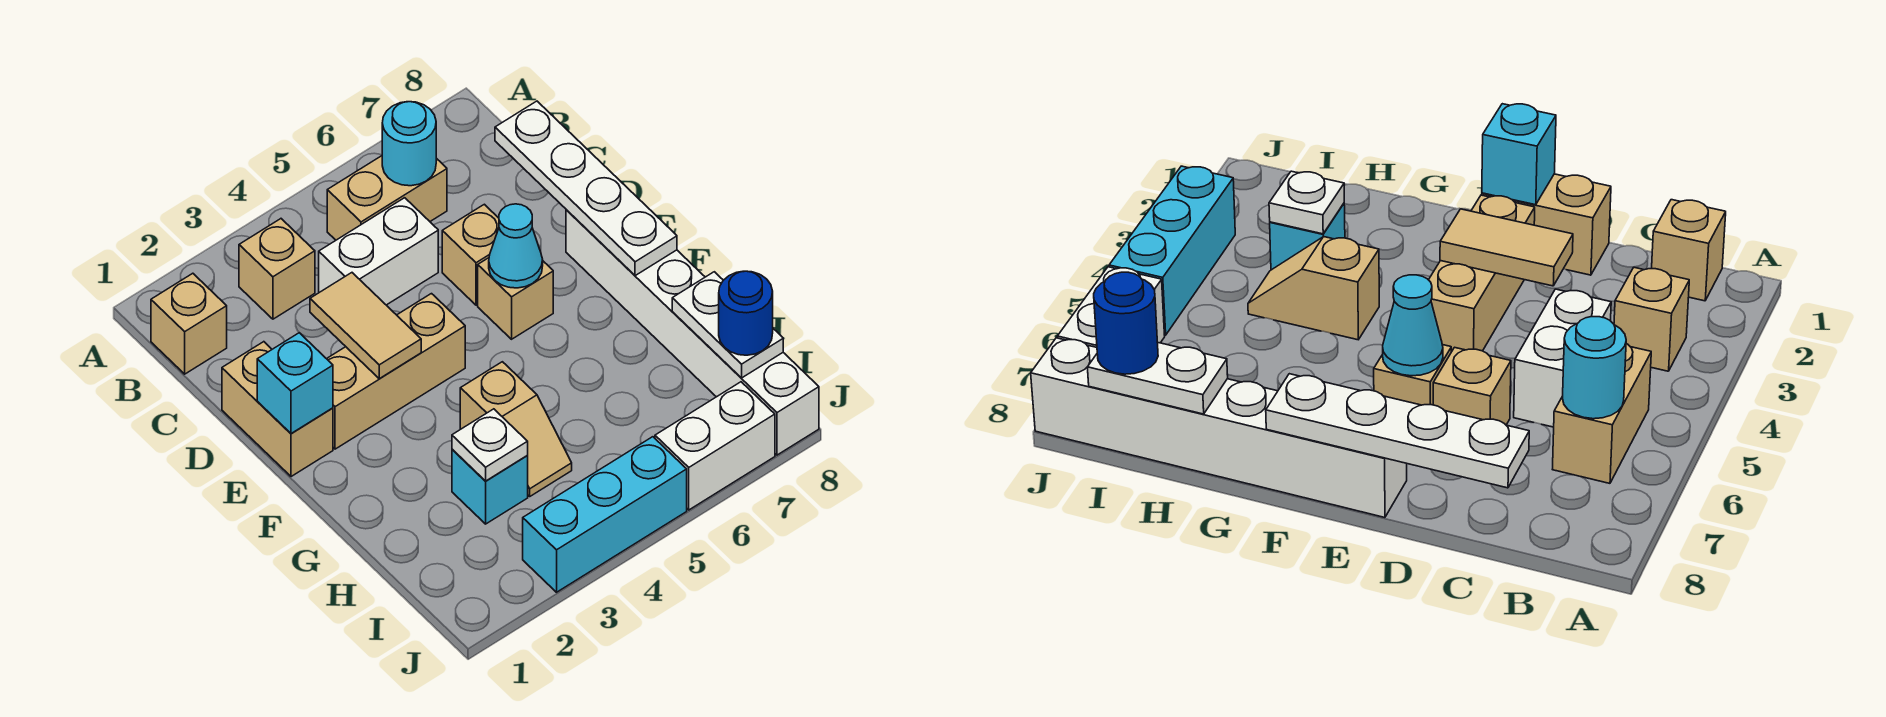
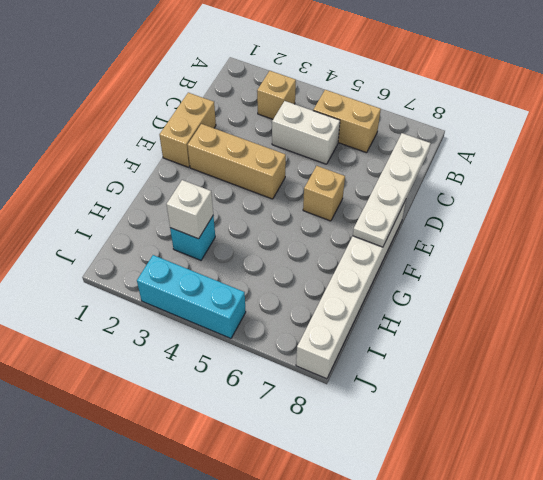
white brick H3 level 2 -> white plate H3 level 2
none -> tan brick B1 level 1
none -> tan brick D6 level 1
none -> tan slope G4:H4 level 1 top G

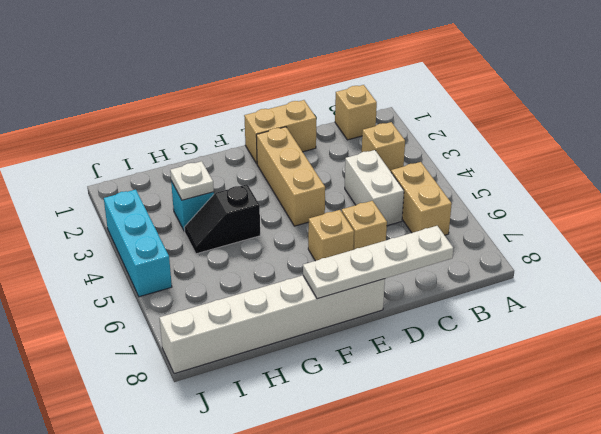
black slope G4:H4 level 1 top G -> tan slope G4:H4 level 1 top G
none -> white brick J6:J7 level 1
none -> cyan round brick B6 level 2
none -> tan tile D3:E3 level 2

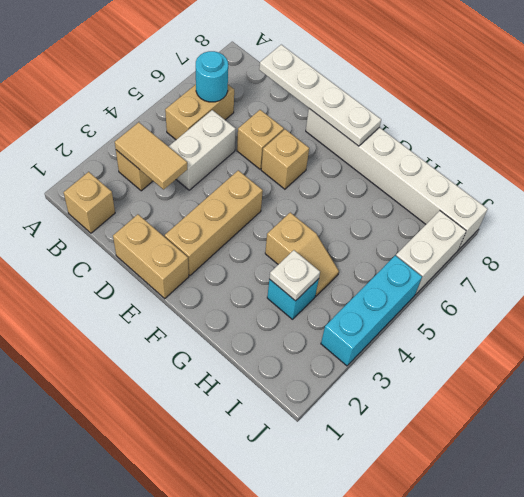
tan tile B3:C3 level 2 -> tan tile D3:E3 level 2
none -> cyan brick E1 level 2
none -> cyan cone E6 level 2
none -> white plate H8:I8 level 2

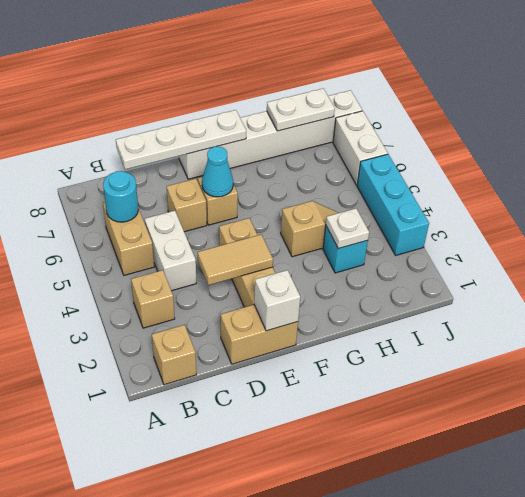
white brick E1 level 2 -> cyan brick E1 level 2
none -> blue round brick I8 level 3

